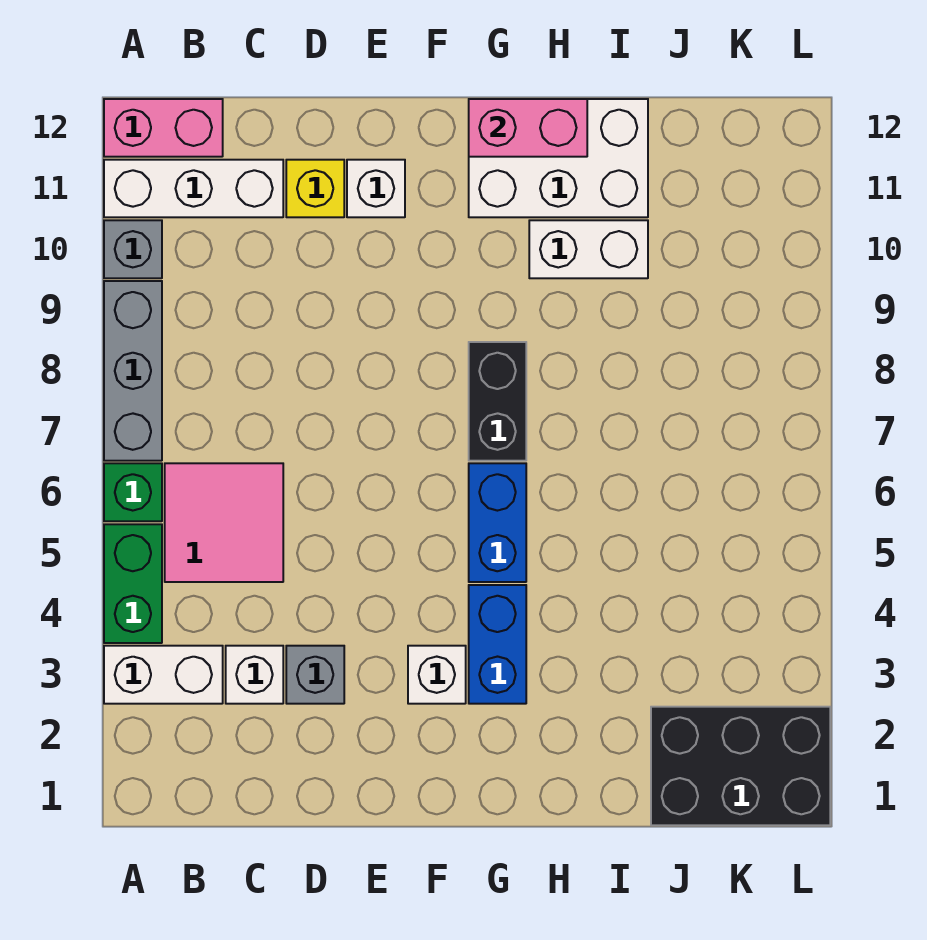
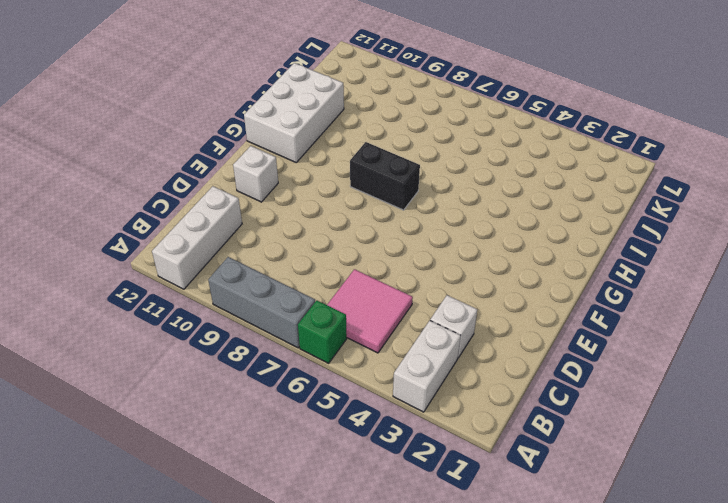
none -> green brick A4:A5 level 1
none -> grey brick A10 level 1
none -> pink brick A12:B12 level 1

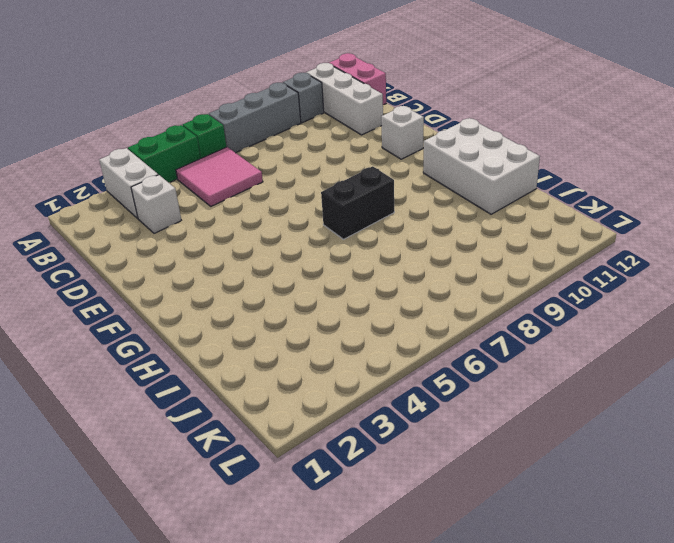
none -> grey brick D3 level 1
none -> yellow brick D11 level 1
none -> white brick F3 level 1

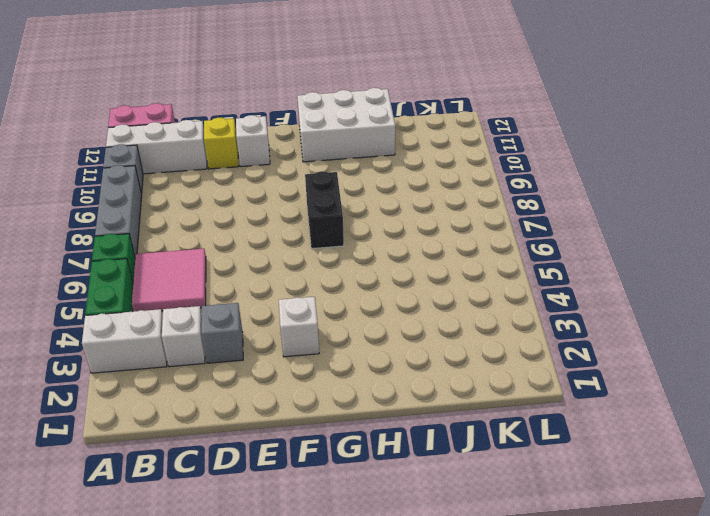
none -> blue brick G3:G4 level 1
none -> blue brick G5:G6 level 1
none -> white brick H10:I10 level 1

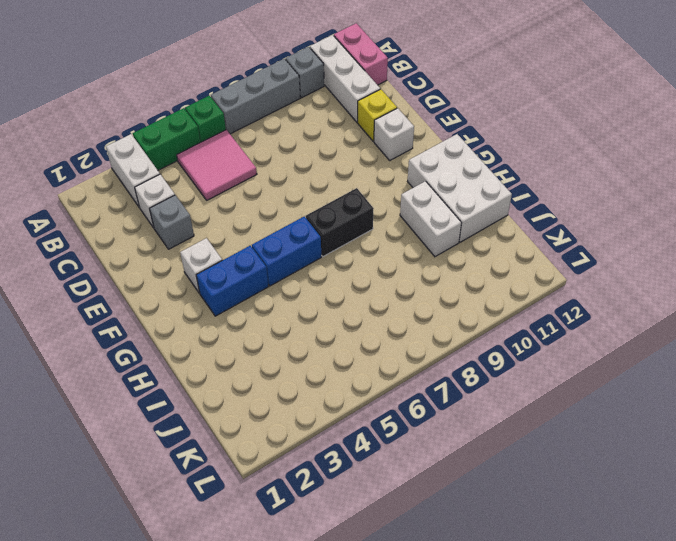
none -> black brick J1:L2 level 1
none -> pink brick G12:H12 level 2

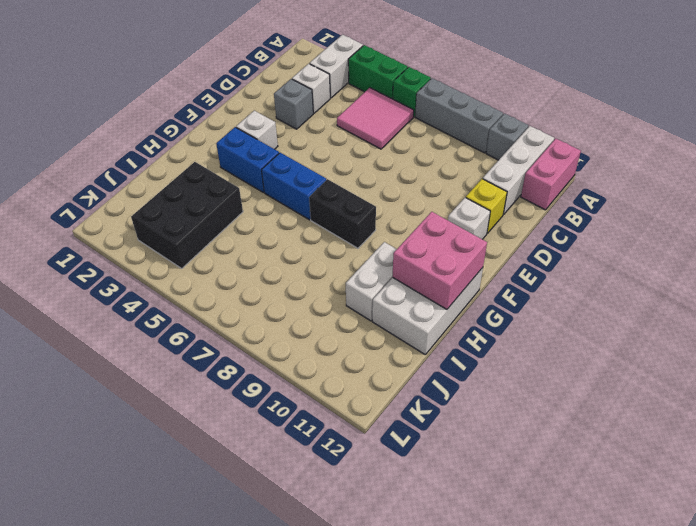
pink brick G11:H12 level 2 -> pink brick G12:H12 level 2
black brick I3:K4 level 1 -> black brick J1:L2 level 1

